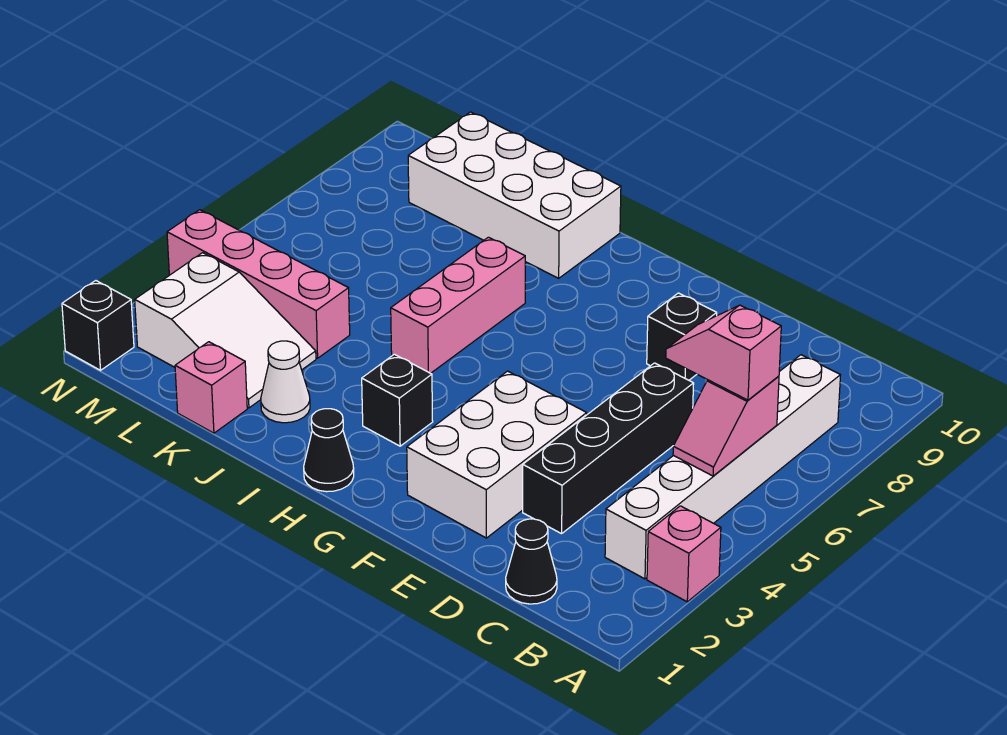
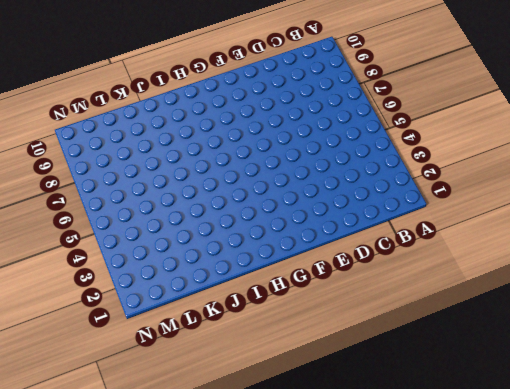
none -> pink brick A3 level 1
none -> white brick B3:B8 level 1
none -> black cone C1 level 1

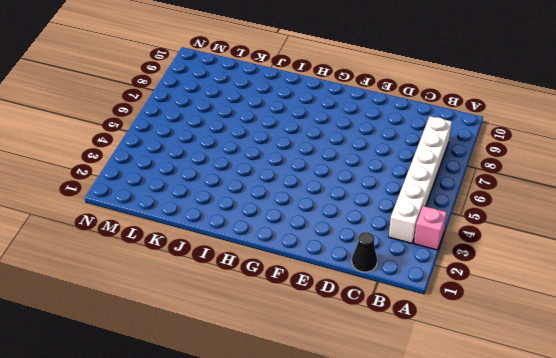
none -> black brick D3:D6 level 1
none -> white brick E2:F4 level 1
none -> black brick E8 level 1

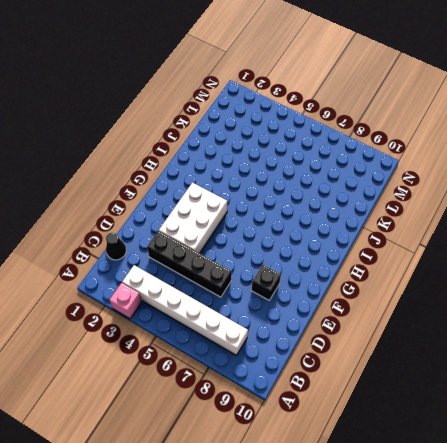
white brick E3:G4 level 1 -> white brick E2:F4 level 1
none -> black cone H1 level 1
none -> black brick H3 level 1
none -> pink brick I5:I7 level 1

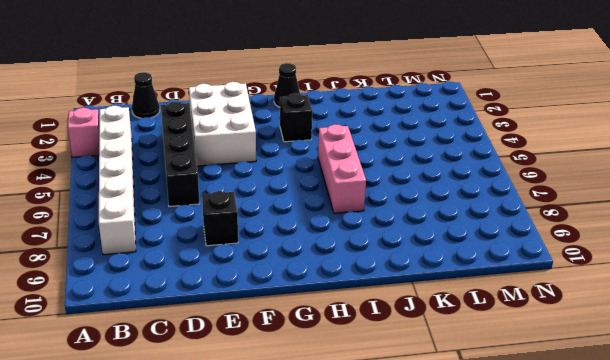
none -> white brick I9:L10 level 1
none -> white cone J2 level 1
none -> pink brick K1 level 1

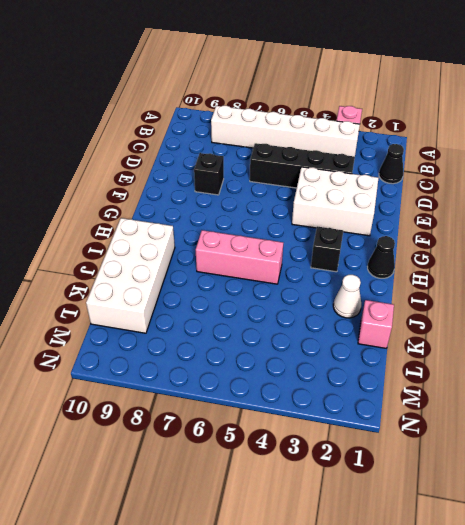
none -> white slope K2:M3 level 1 top M
none -> pink brick K4:N4 level 1
none -> black brick N1 level 1

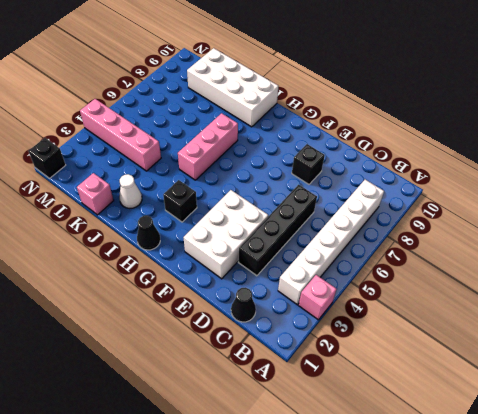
none -> white slope K2:M3 level 1 top M
none -> pink slope B5:B6 level 2 top 6
none -> pink slope B6:C6 level 3 top B

